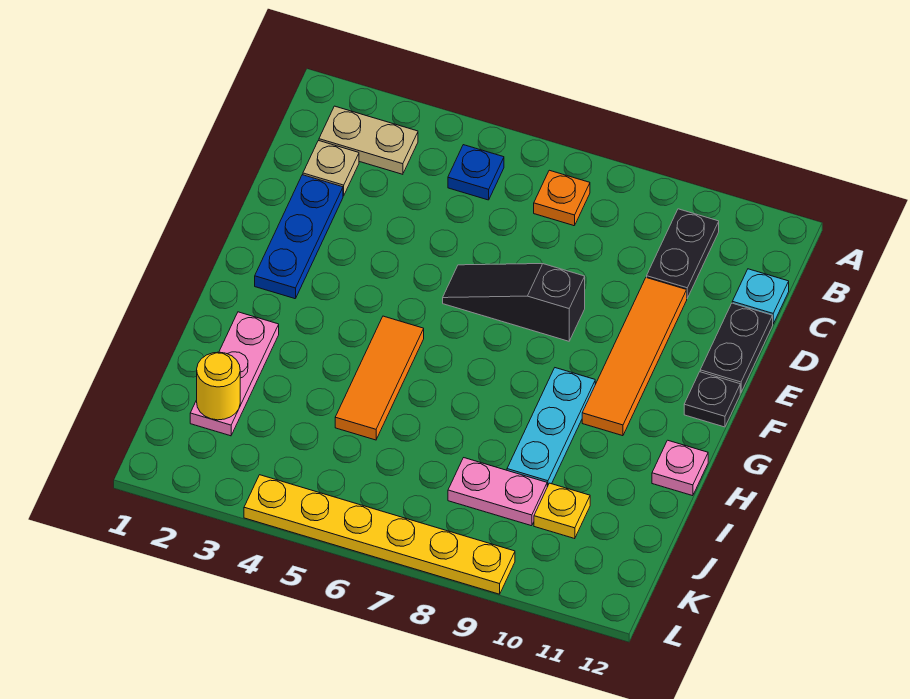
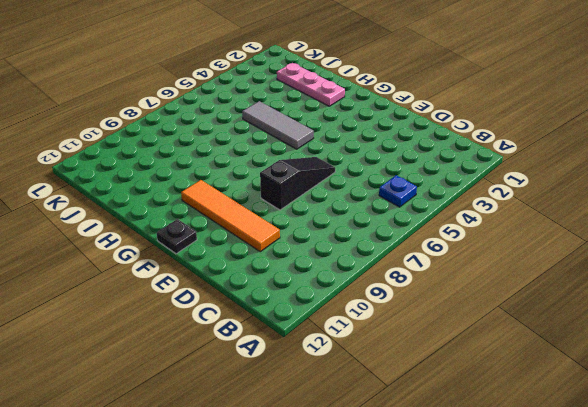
grey tile G5:I5 level 1 -> orange tile G5:I5 level 1
none -> tan plate B2:B3 level 1
none -> orange plate B7 level 1
none -> black plate B10:C10 level 1

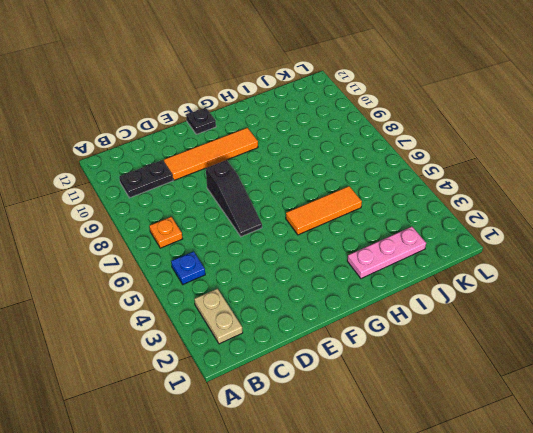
none -> tan plate C2 level 1
none -> cyan plate C12 level 1
none -> blue plate D2:F2 level 1

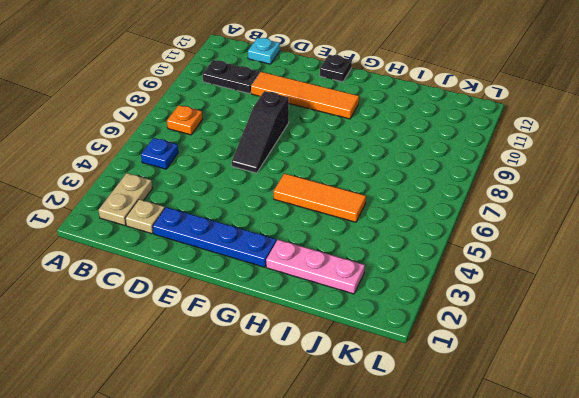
blue plate D2:G2 level 1 -> blue plate D2:F2 level 1
none -> black plate D12:E12 level 1
none -> cyan plate G9:I9 level 1
none -> pink plate H12 level 1

